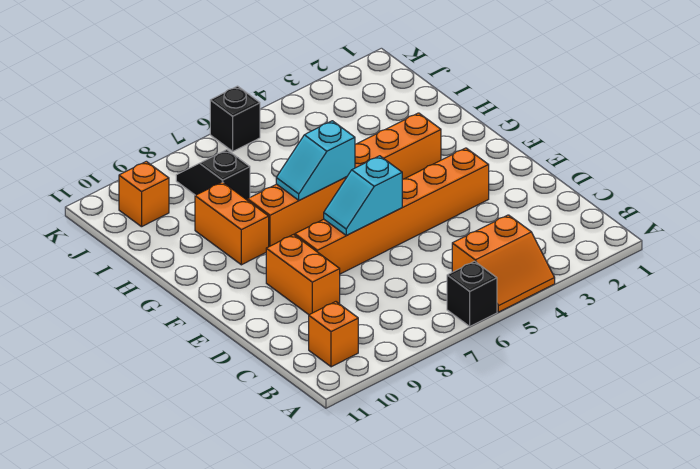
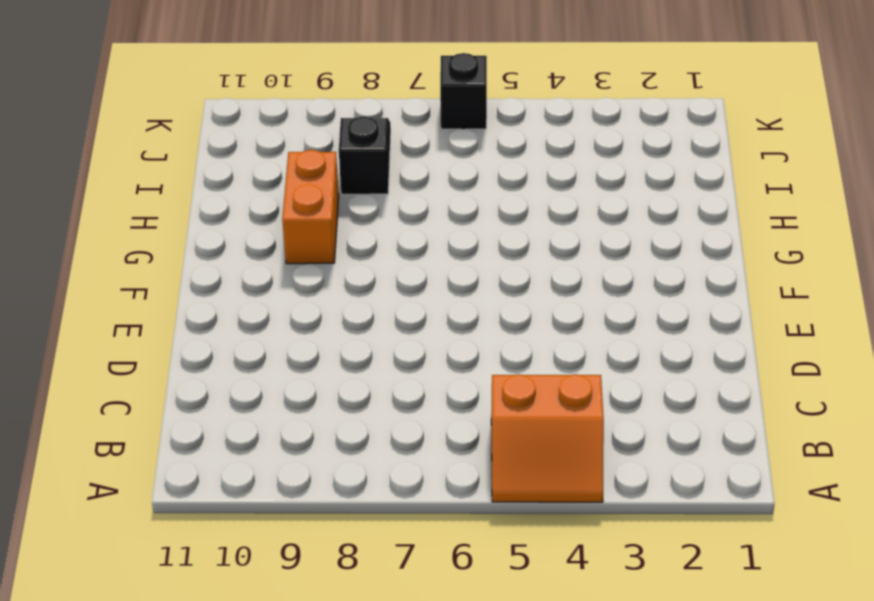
none -> black brick A6 level 1
none -> orange brick B10 level 1
none -> orange brick D9:E9 level 1

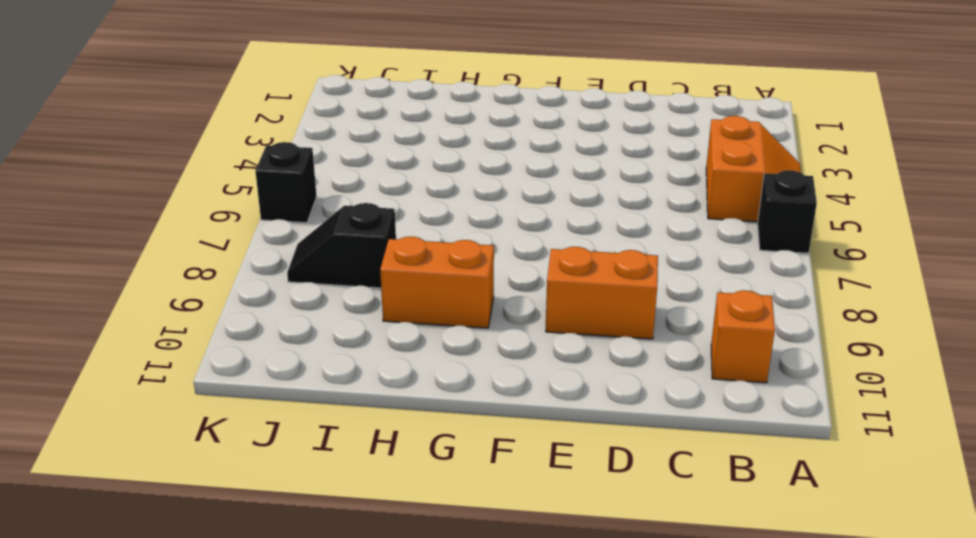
none -> orange brick E3:E8 level 1
none -> orange brick G3:G8 level 1
none -> orange brick J10 level 1

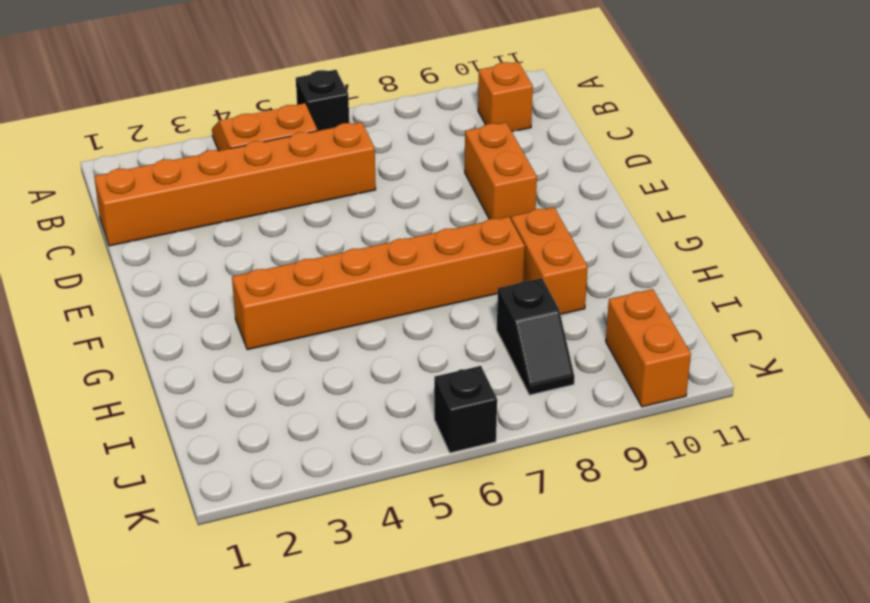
orange brick C1:C6 level 1 -> orange brick E3:E8 level 1
orange brick J10:K10 level 1 -> orange brick J10 level 1
none -> cyan slope E6:E7 level 2 top 6
none -> cyan slope G6:G7 level 2 top 6

